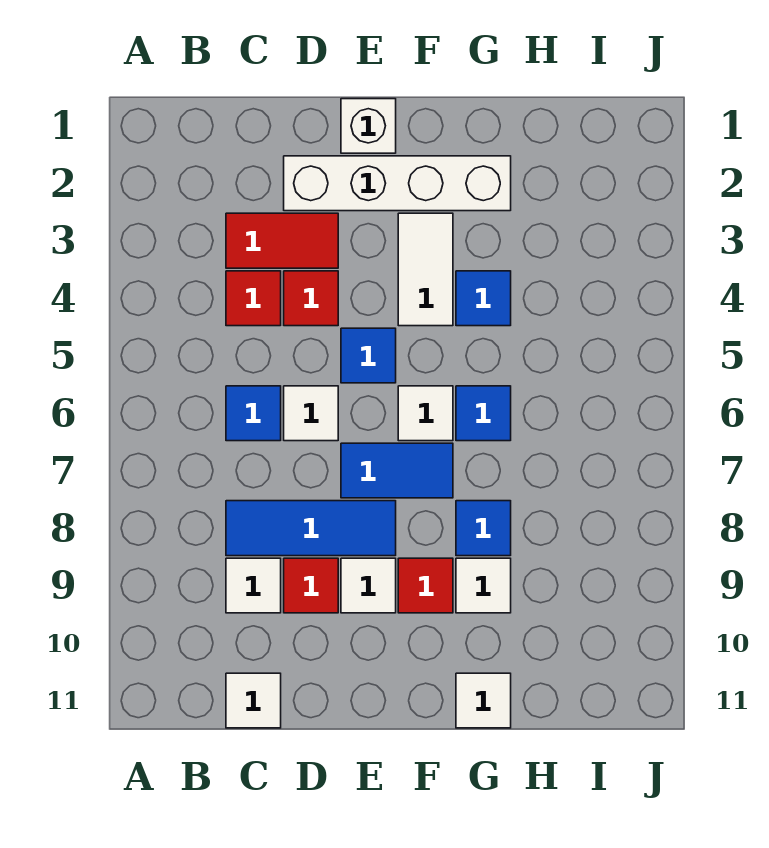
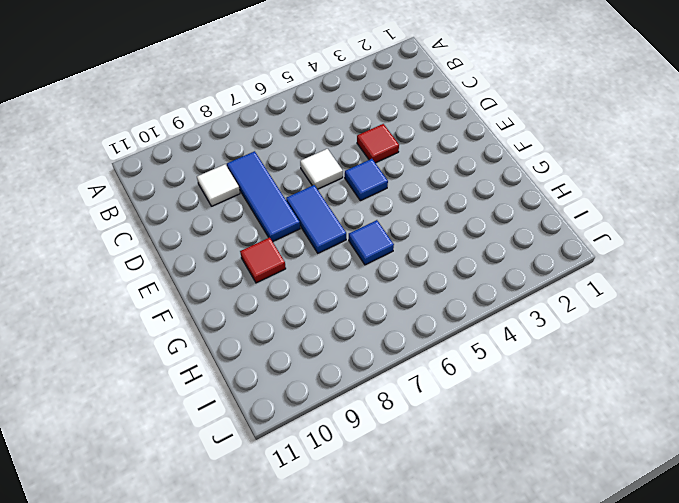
none -> red tile C3:D3 level 1
none -> red tile C4 level 1
none -> blue tile C6 level 1

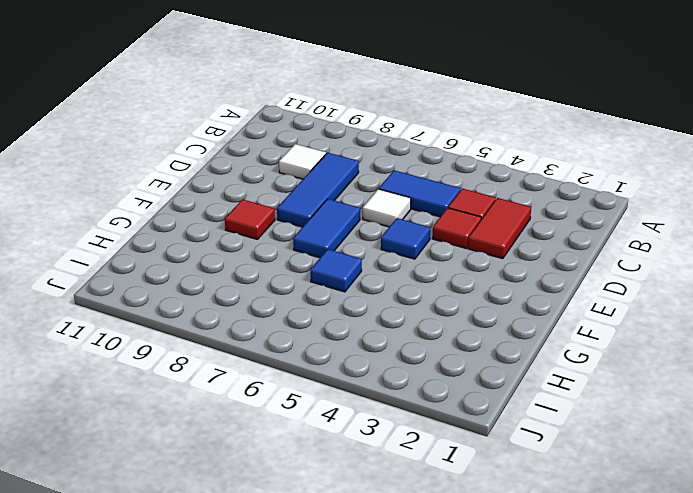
blue tile C5:C6 level 1 -> blue tile C6 level 1
none -> white tile C11 level 1
none -> white brick D2:G2 level 1
none -> red tile D9 level 1

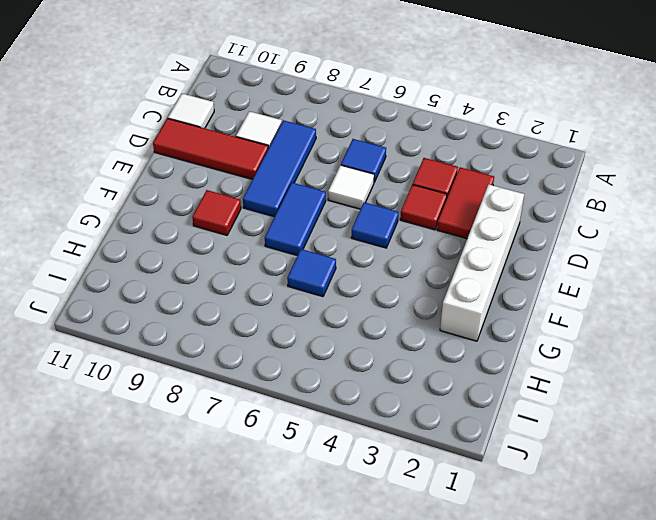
red tile D9:D11 level 1 -> red tile D9 level 1
none -> white brick E1 level 1
none -> white tile E9 level 1
none -> white tile F3:F4 level 1

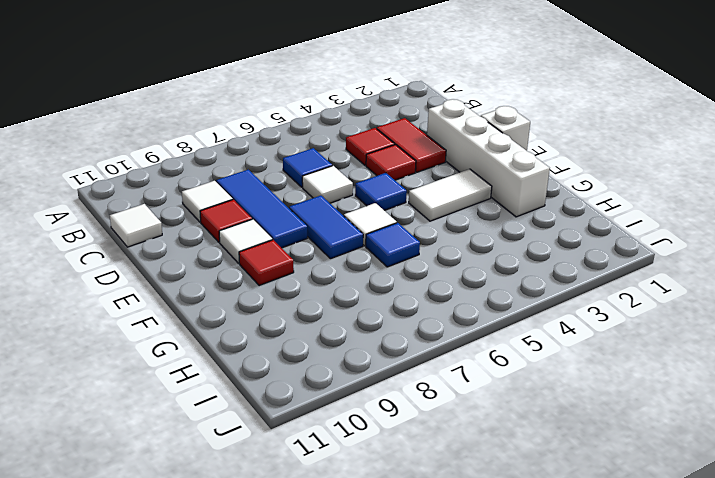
none -> blue tile G4 level 1
none -> blue tile G8 level 1
none -> white tile G9 level 1

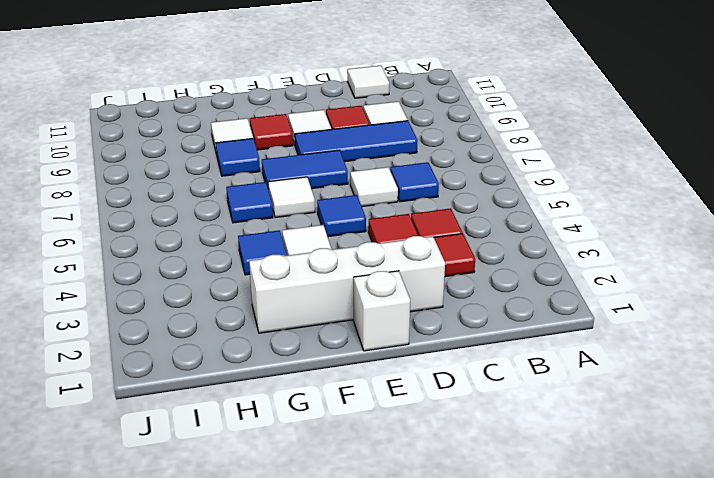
none -> white tile G11 level 1

